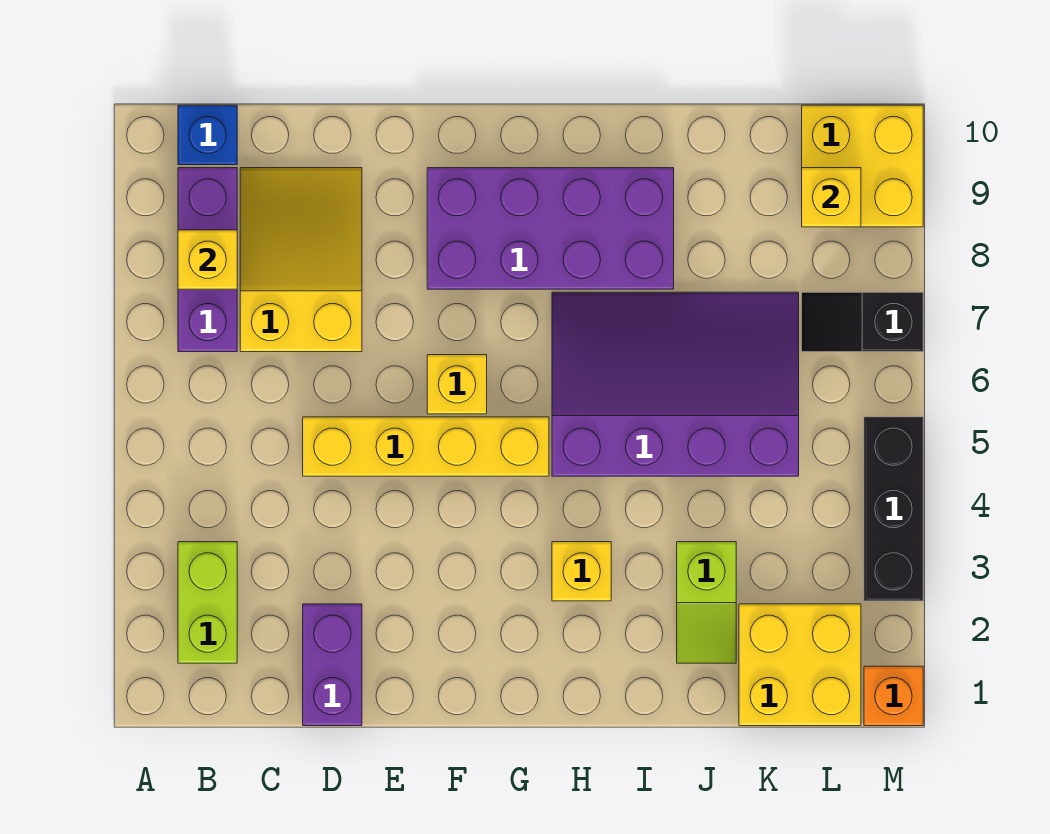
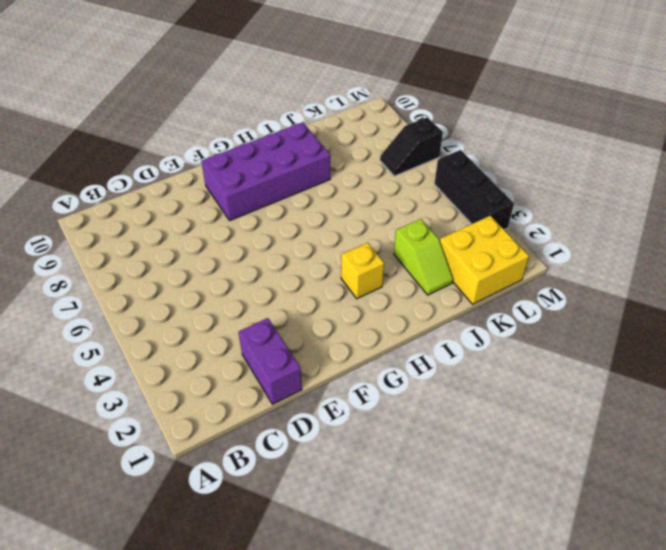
none -> lime brick B2:B3 level 1
none -> purple brick B7:B9 level 1
none -> blue brick B10 level 1

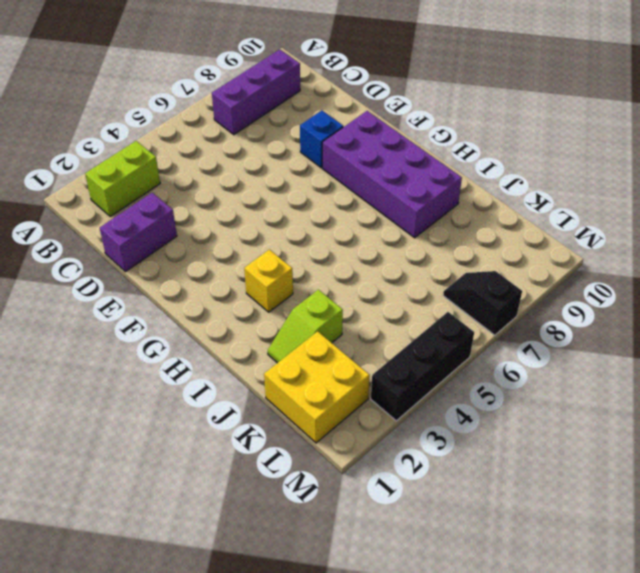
blue brick E8 level 1 -> blue brick B10 level 1
none -> yellow slope C7:D9 level 1 top 7
none -> yellow brick D5:G5 level 1
none -> yellow brick F6 level 1

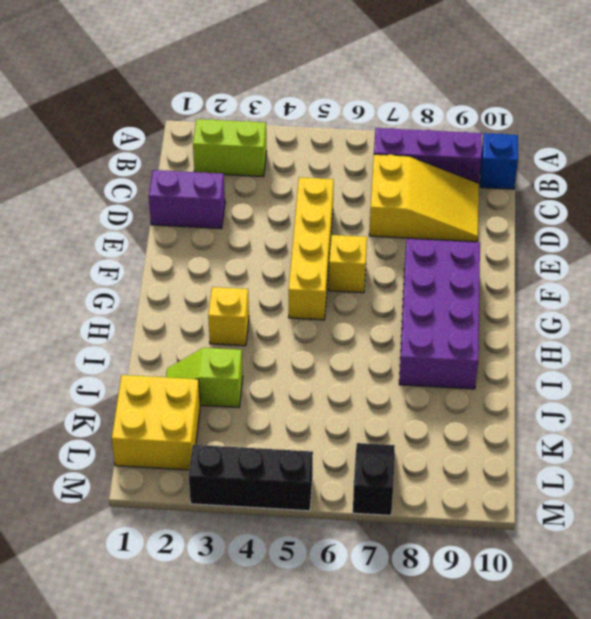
none -> purple slope H5:K7 level 1 top 5
none -> yellow brick L9:M10 level 1
none -> orange brick M1 level 1

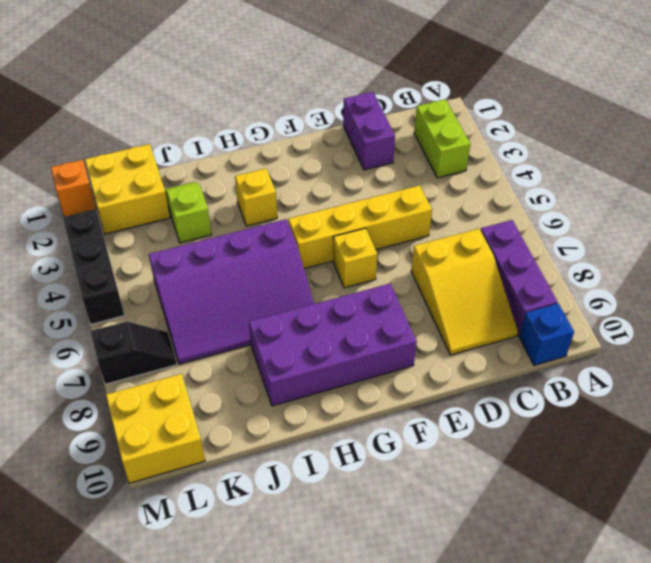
none -> yellow brick B8 level 2
none -> yellow brick L9 level 2

